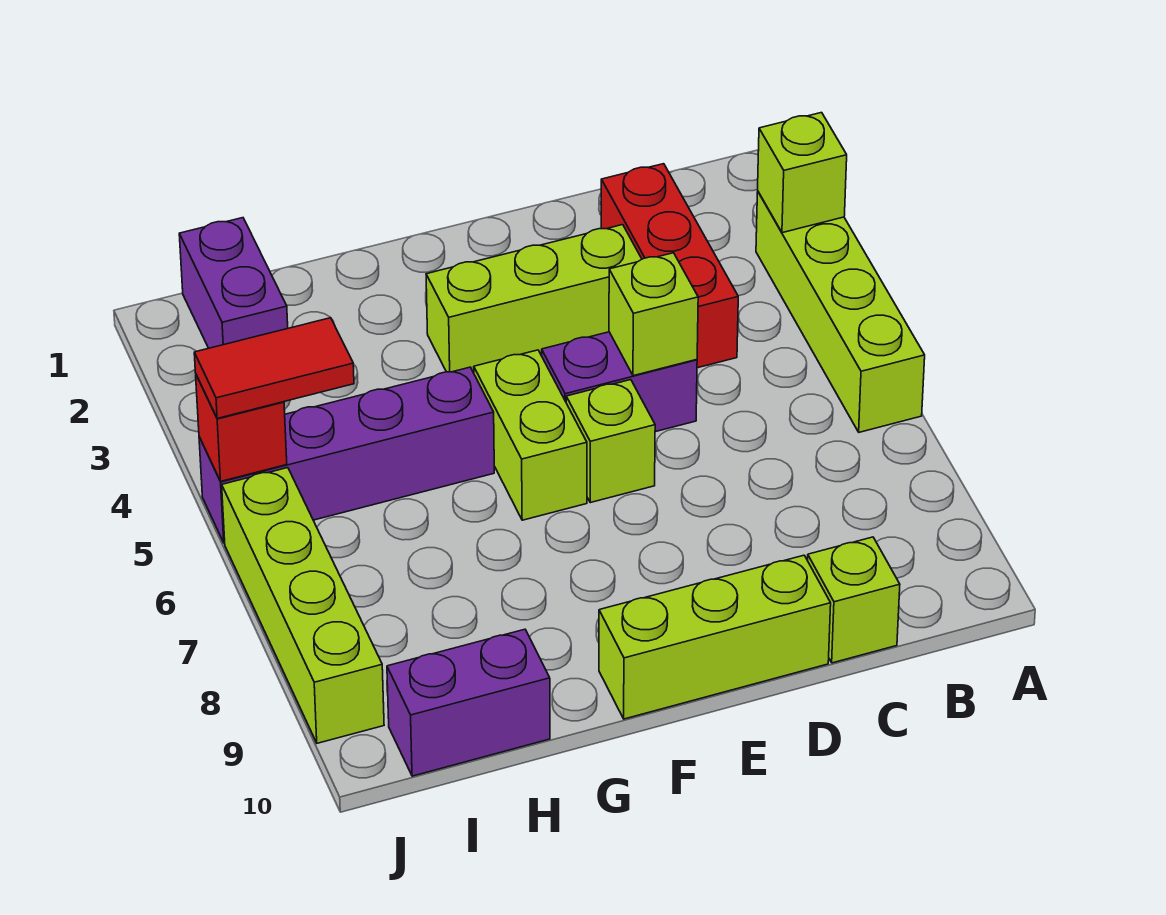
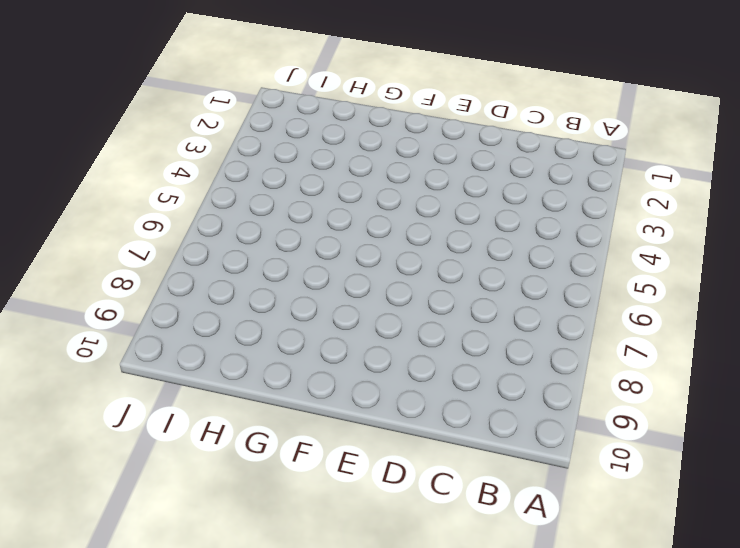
none -> lime brick A3:A6 level 1
none -> red brick C2:C4 level 1
none -> lime brick C10 level 1

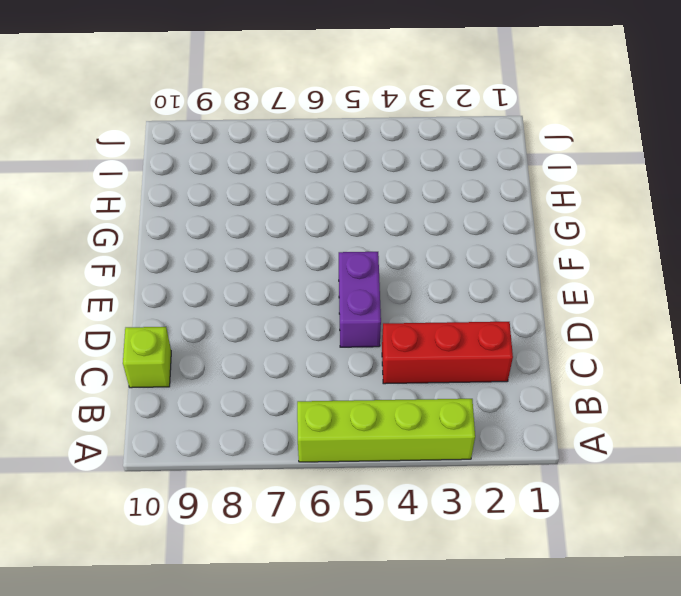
none -> lime brick D3:F3 level 1
none -> lime brick D10:F10 level 1
none -> lime brick E6 level 1

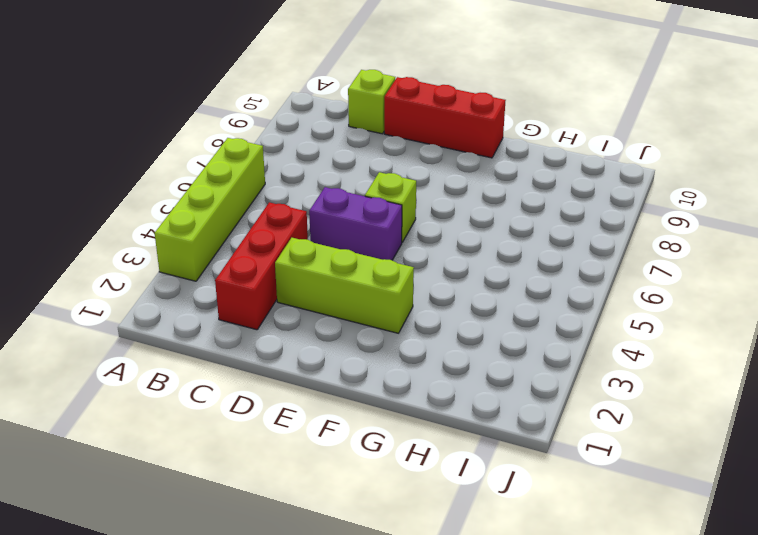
red brick D10:F10 level 1 -> lime brick D10:F10 level 1
none -> lime brick F5:F6 level 1
none -> purple brick G5:J5 level 1
none -> purple brick H10:I10 level 1

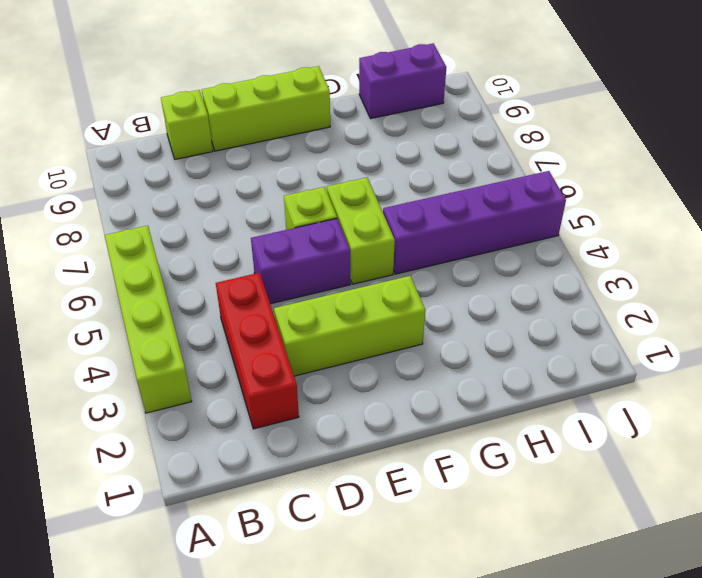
none -> purple brick I1:I2 level 1
none -> lime brick J6:J9 level 1
none -> lime brick A3 level 2

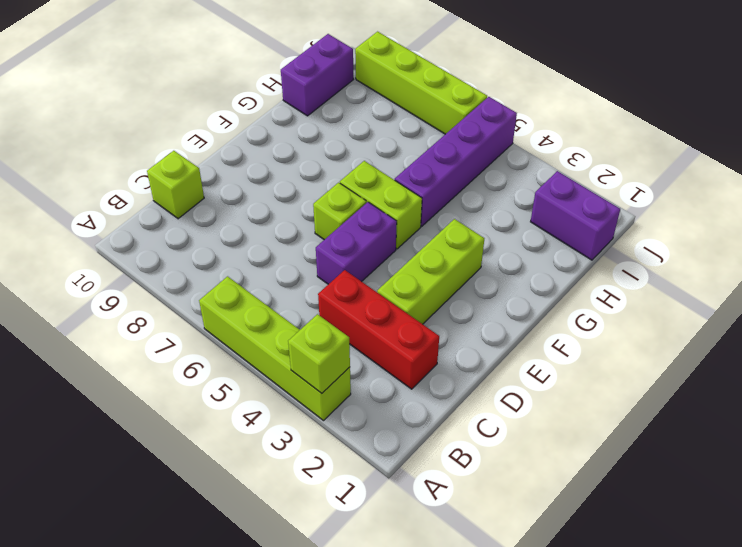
none -> lime brick D10:F10 level 1
none -> lime brick D5 level 2
none -> red brick J5 level 2

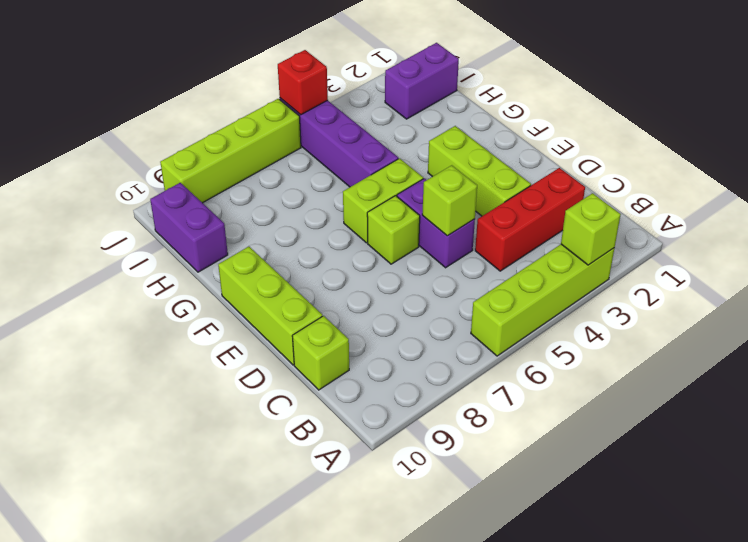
none -> red tile I5:J5 level 3

